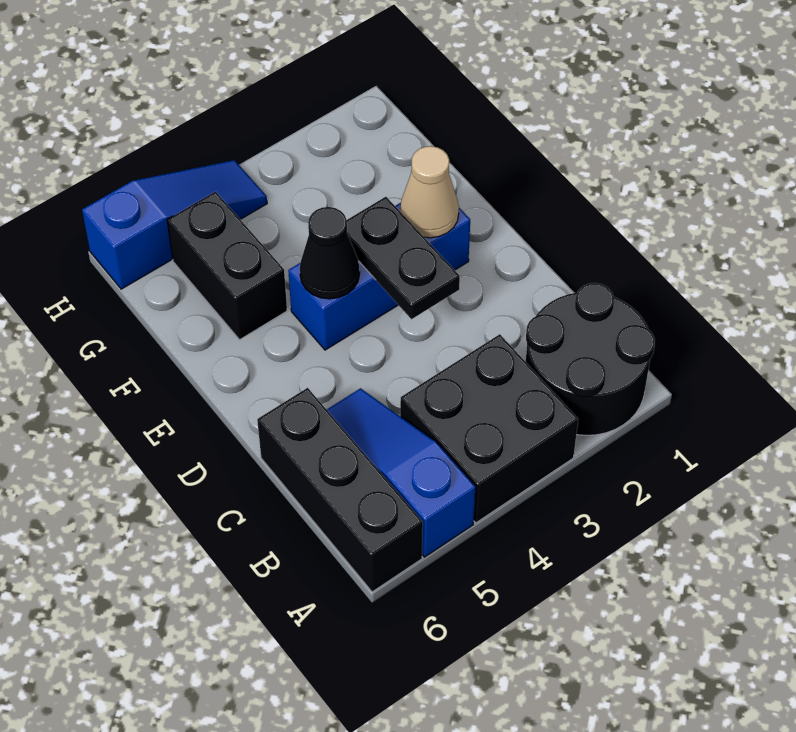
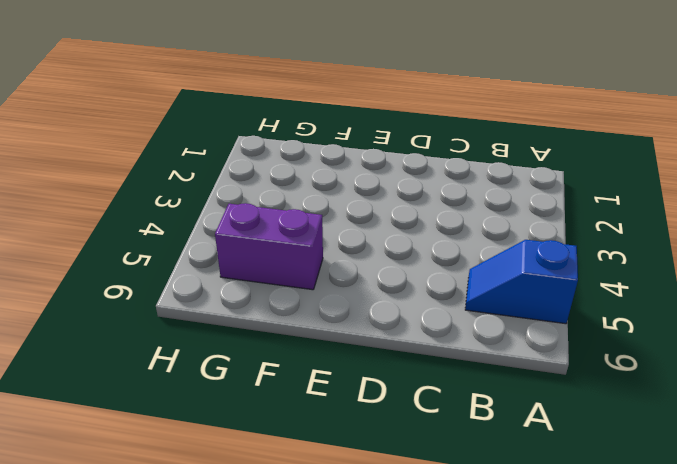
blue slope A5:B5 level 1 top A -> blue slope A5:C5 level 1 top A
purple brick F5:G5 level 1 -> black brick F5:G5 level 1
none -> black round brick A1:B2 level 1
none -> black brick A3:B4 level 1

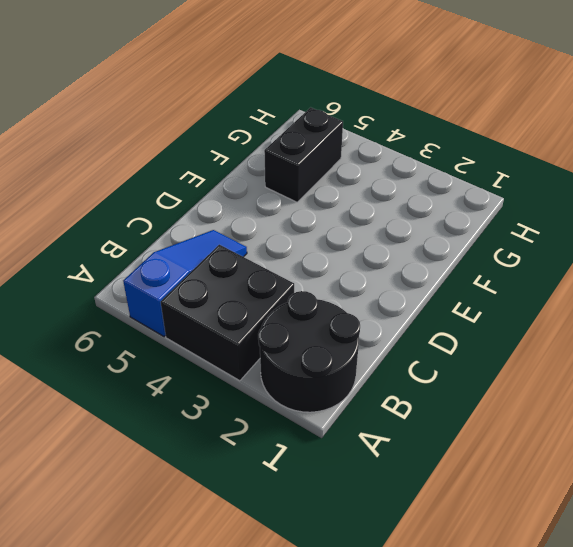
none -> black brick A6:C6 level 1
none -> blue brick E2:E4 level 1

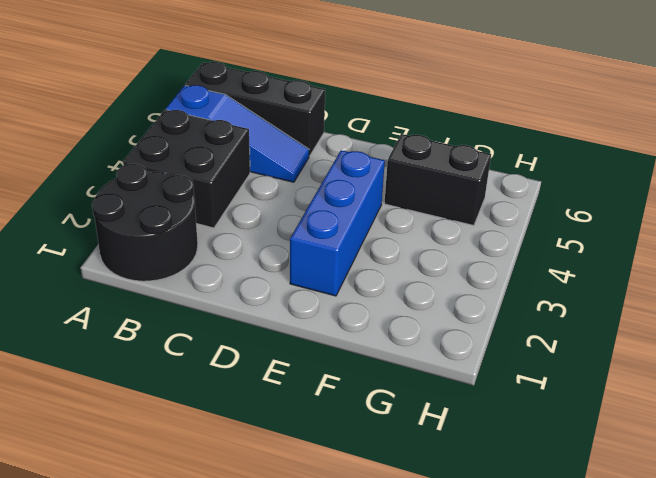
none -> blue slope H4:H6 level 1 top 6
none -> black plate D3:E3 level 2

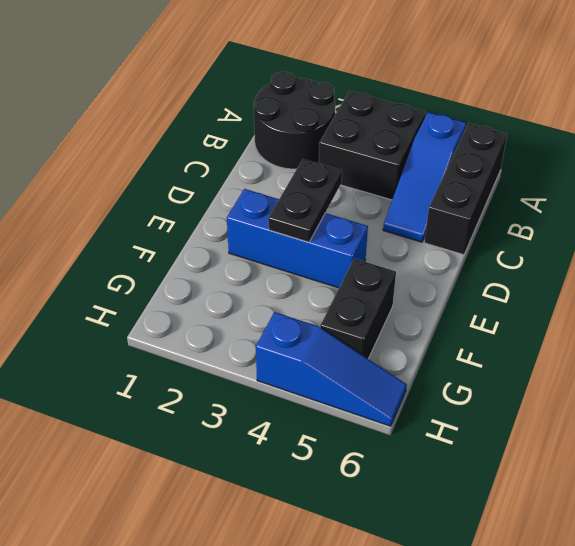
blue slope H4:H6 level 1 top 4 -> blue slope H4:H6 level 1 top 6
none -> tan cone E2 level 2
none -> black cone E4 level 2

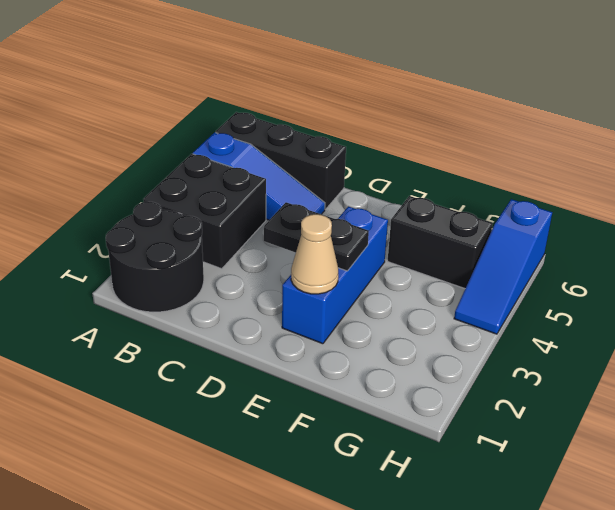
none -> black cone E4 level 2

